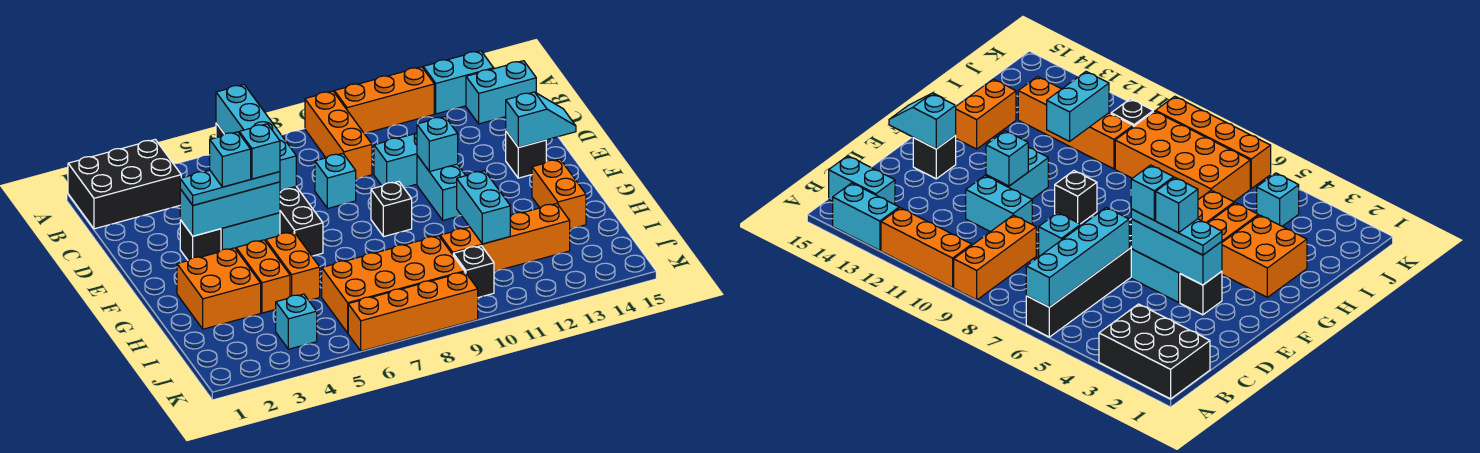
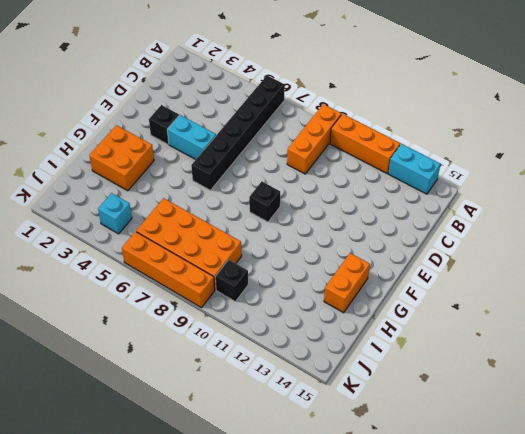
none -> black brick A1:B3 level 1
none -> cyan brick B14:B15 level 1
none -> cyan brick D8 level 1
none -> cyan brick D10:D11 level 1

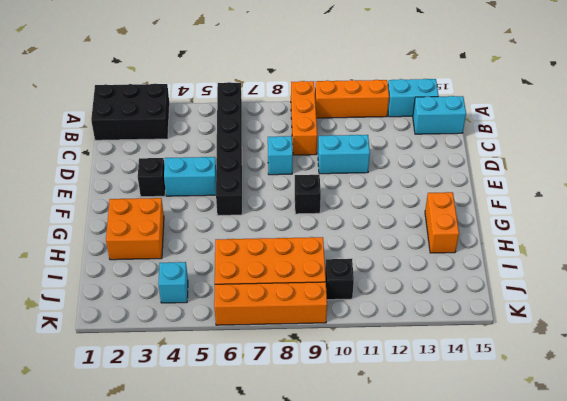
none -> cyan brick E11:F11 level 1
none -> black brick E14 level 1
none -> orange brick G4:H4 level 1
none -> orange brick G5:H5 level 1

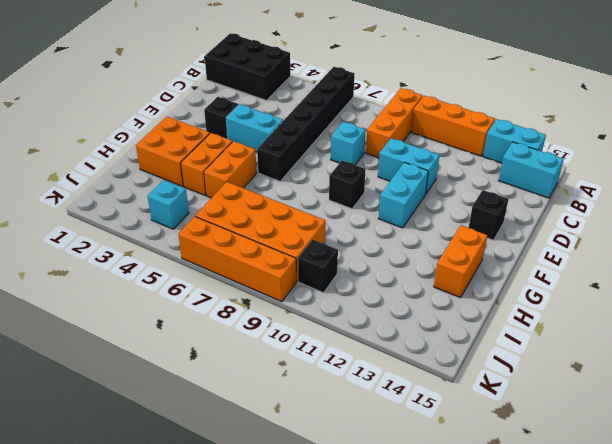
none -> orange brick I10:I13 level 1
none -> cyan brick A6:D6 level 2
none -> cyan brick E3:E5 level 2
none -> cyan brick E11 level 2

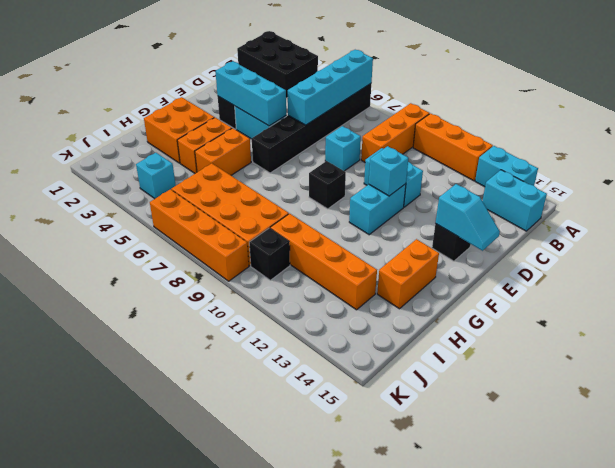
none -> cyan brick H11:I11 level 2
none -> cyan plate E3:E5 level 3
none -> cyan brick E4 level 4
none -> cyan brick E5 level 4

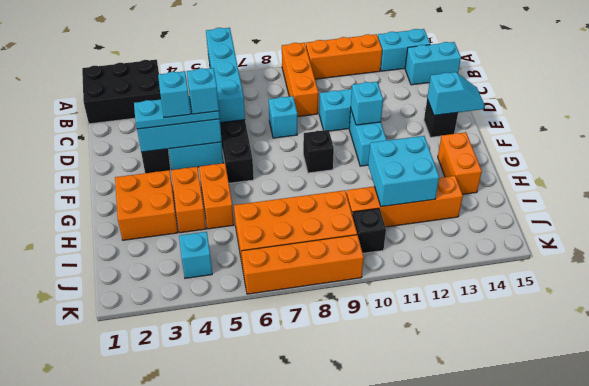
cyan brick H11:I12 level 2 -> cyan brick H11:I11 level 2

